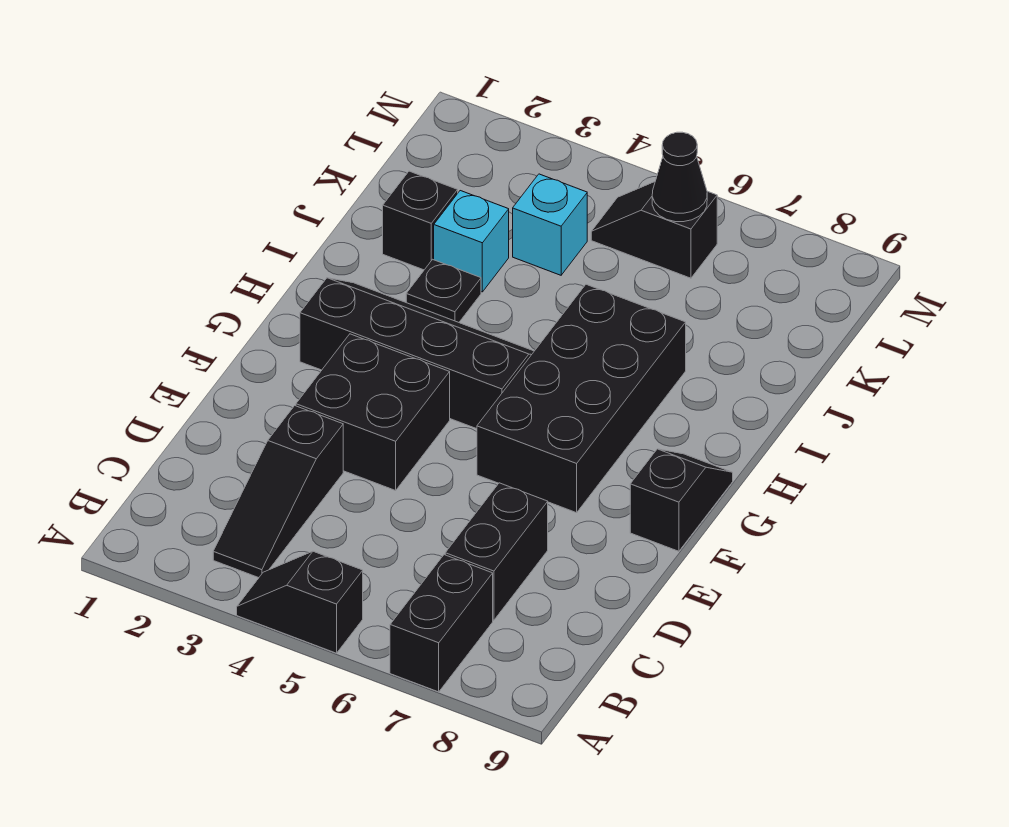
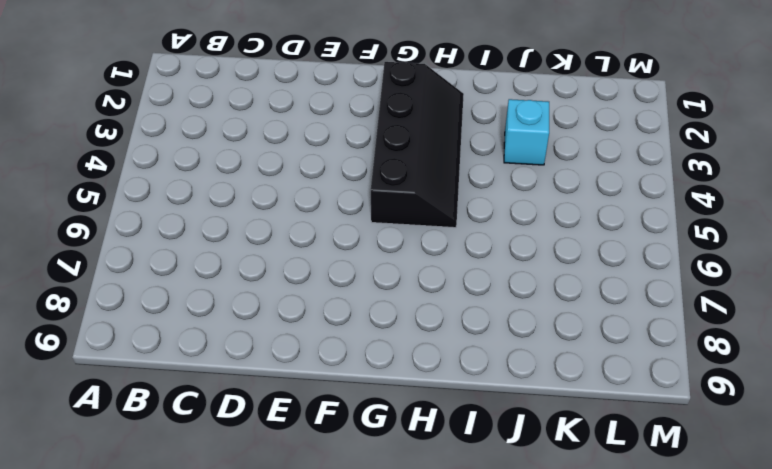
none -> black slope A4:A5 level 1 top 5
none -> black brick A7:B7 level 1
none -> black slope B3:D3 level 1 top D

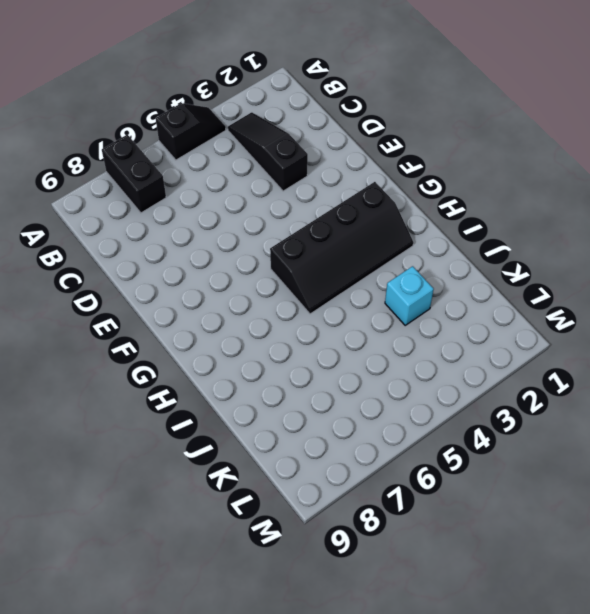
none -> black brick C7:D7 level 1
none -> black brick E3:F4 level 1
none -> black brick F6:I7 level 1

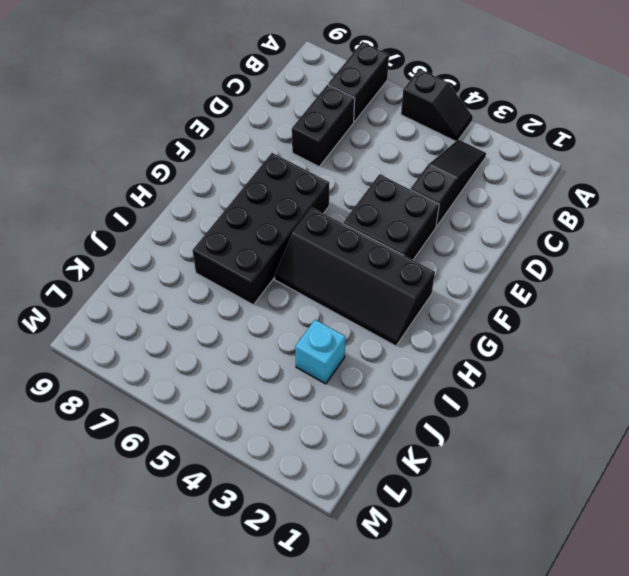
none -> black slope F9:G9 level 1 top F
none -> black plate I3 level 1
none -> black brick J2 level 1

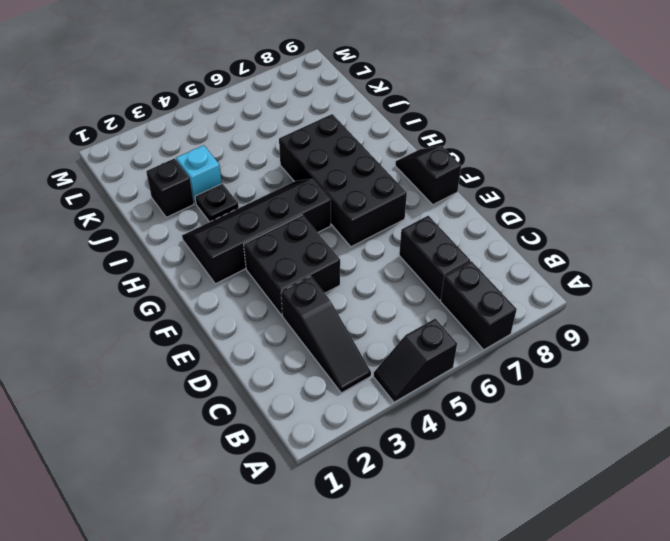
none -> cyan brick K4 level 1
none -> black slope L5:L6 level 1 top 6
none -> black cone L6 level 2

